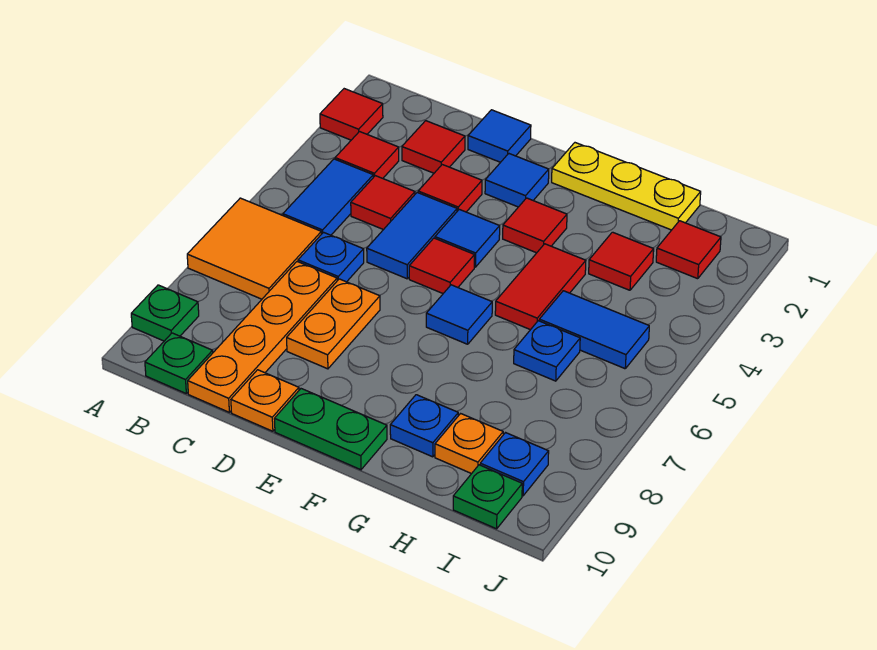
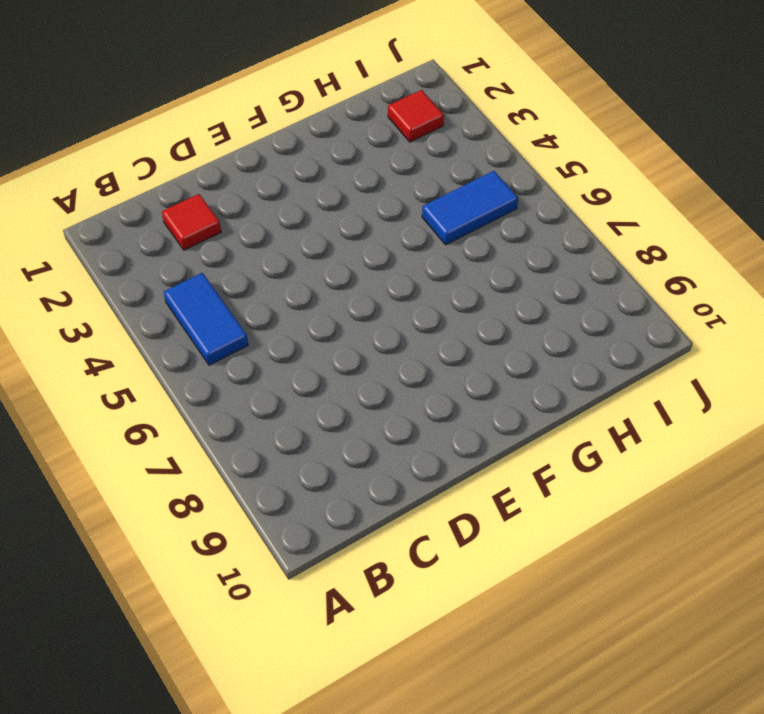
none -> red tile A2 level 1
none -> orange tile A6:B7 level 1
none -> green plate A9 level 1
none -> red tile B3 level 1

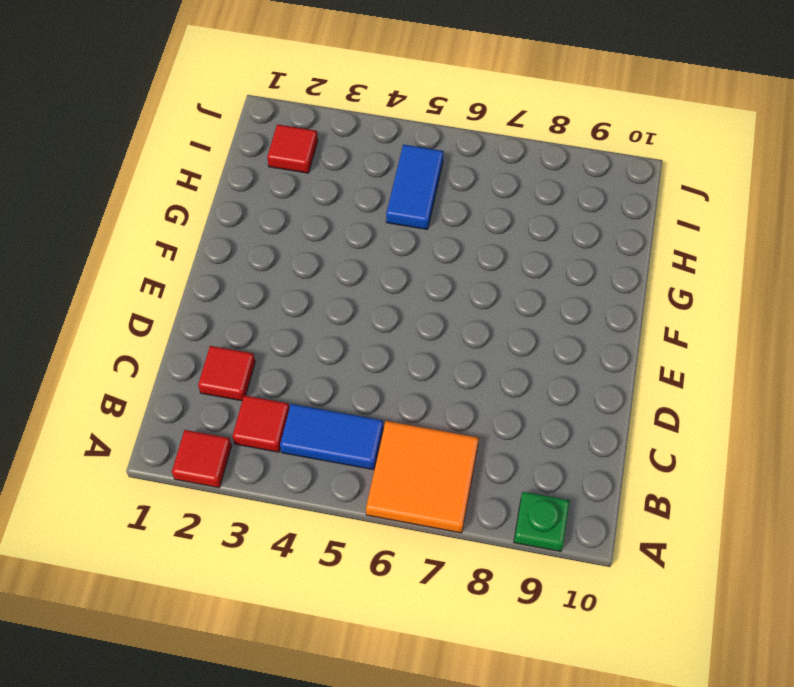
none -> green plate B10 level 1
none -> red tile C4 level 1
none -> blue plate C6 level 1
none -> orange plate C7:C10 level 1

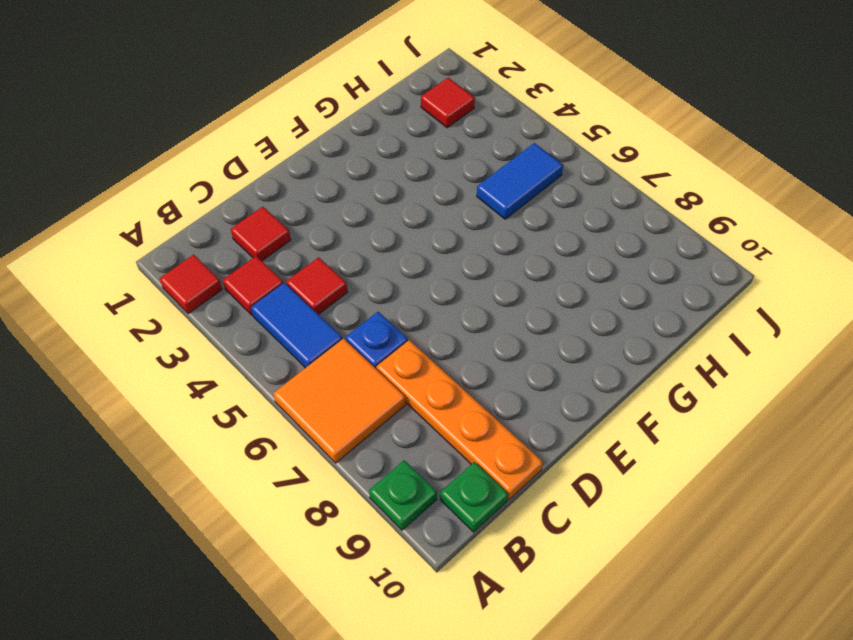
none -> blue tile D1 level 1
none -> red tile D3 level 1
none -> blue tile D4:D5 level 1
none -> orange plate D7:D8 level 1

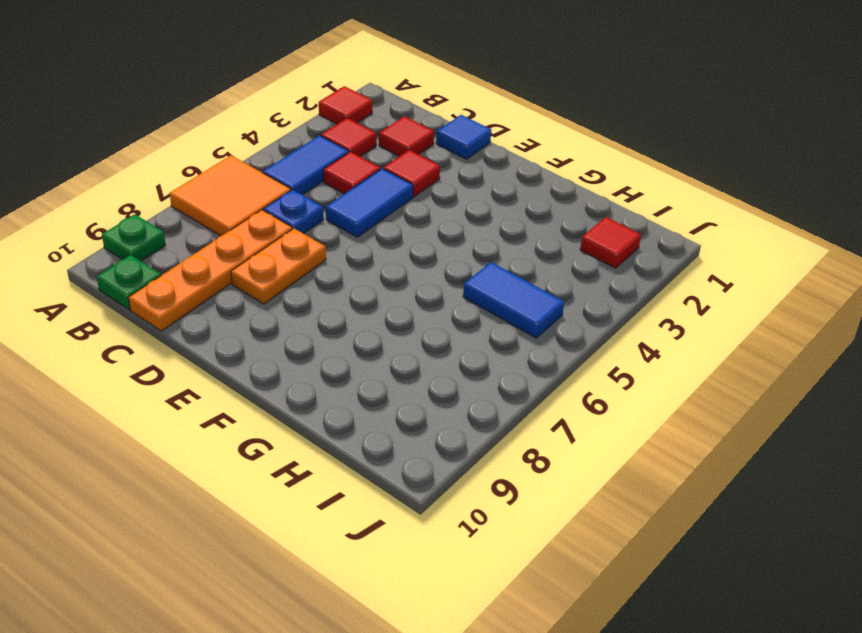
none -> orange plate D10 level 1
none -> blue tile E2 level 1
none -> blue tile E4 level 1
none -> red tile E5 level 1

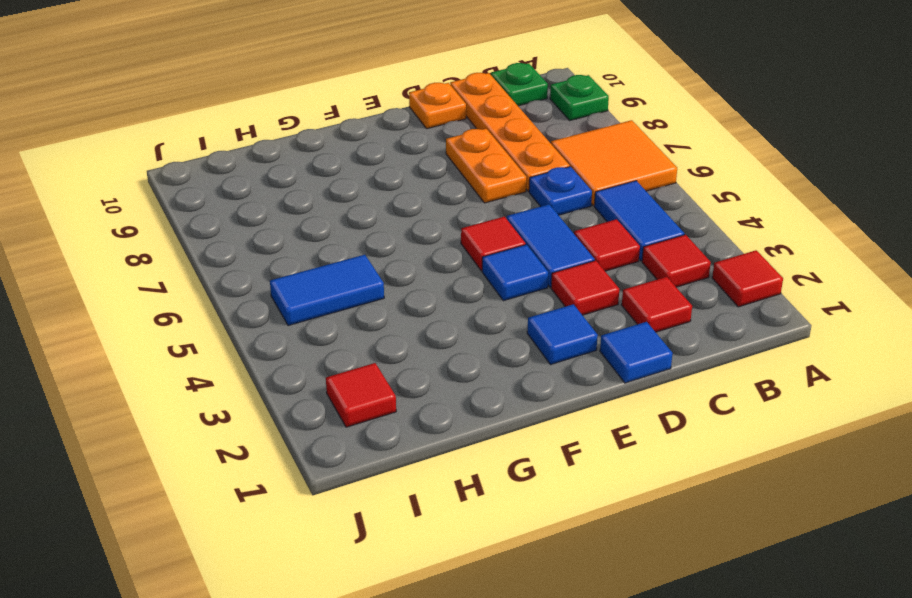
none -> green plate E10:F10 level 1
none -> yellow plate F1:H1 level 1
none -> red tile F3 level 1
none -> blue tile F6 level 1

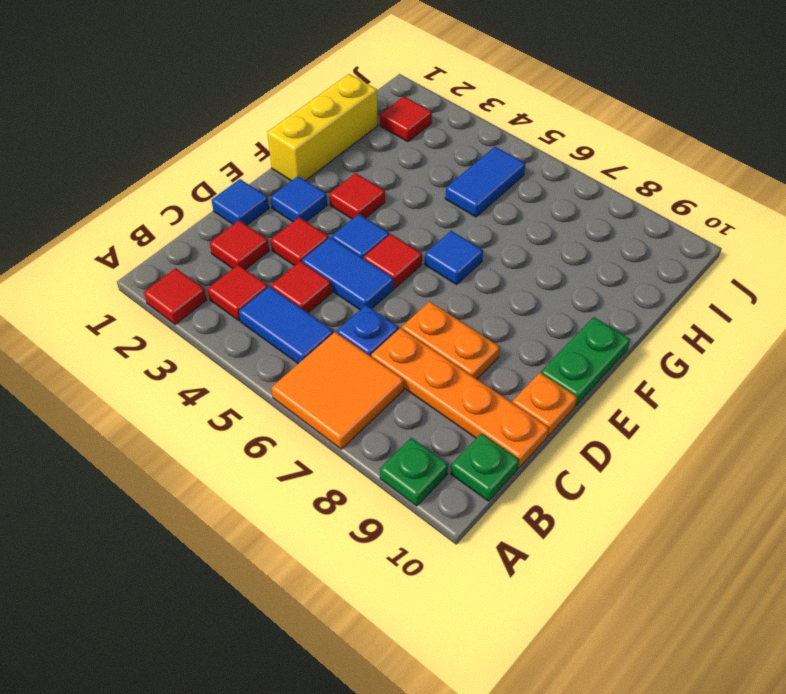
yellow brick F1:H1 level 1 -> yellow plate F1:H1 level 1
none -> red tile G4:G5 level 1
none -> blue plate G9 level 1
none -> red tile H3 level 1
none -> blue plate H6 level 1

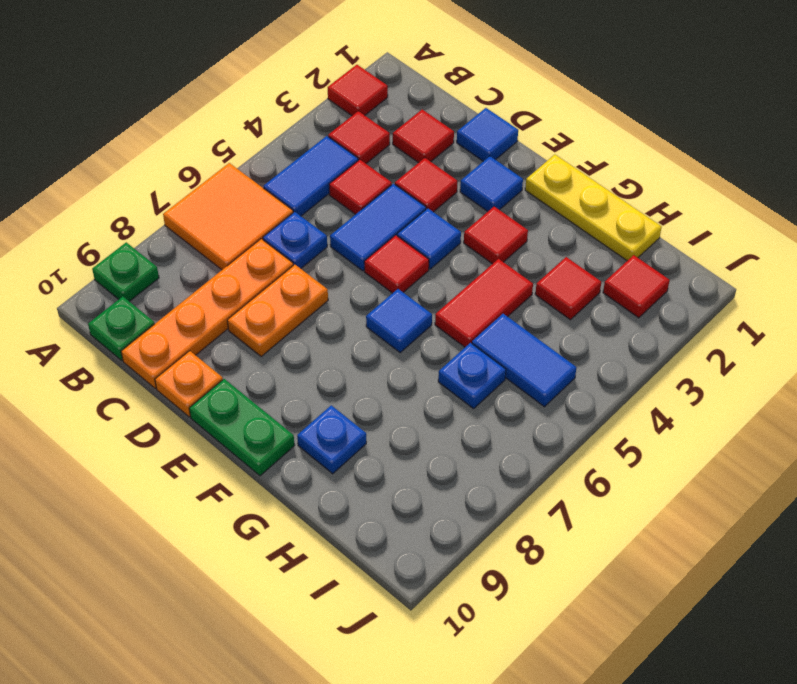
none -> orange plate H9 level 1
none -> blue plate I9 level 1
none -> green plate I10 level 1

